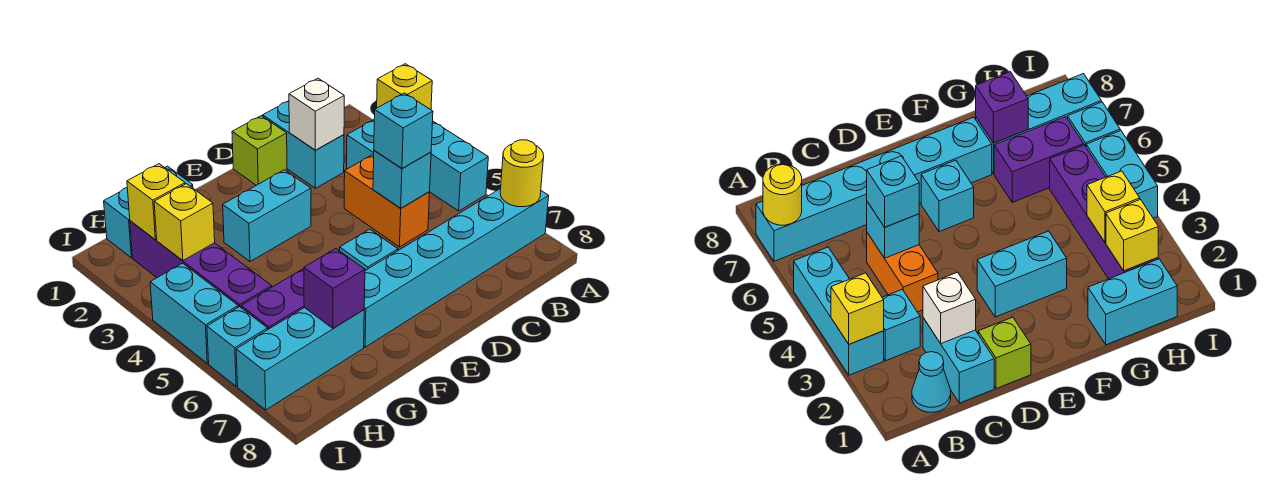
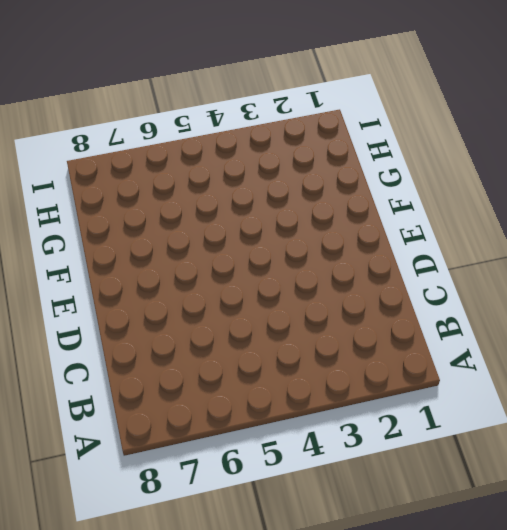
none -> cyan brick A3:A5 level 1
none -> cyan brick A7:F7 level 1
none -> cyan cone B1 level 1

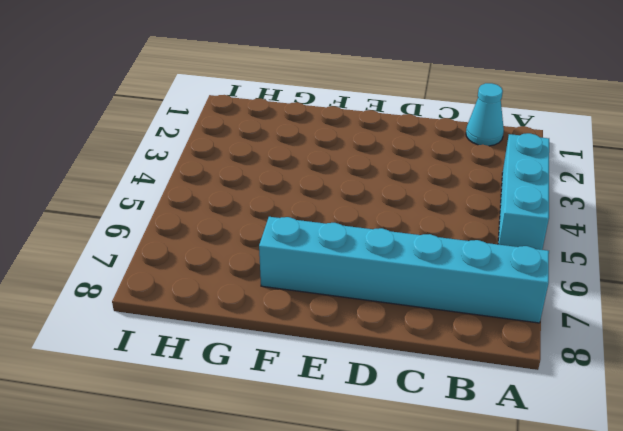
none -> cyan brick B3 level 1
none -> cyan brick C1:C2 level 1
none -> orange brick C4:C5 level 1

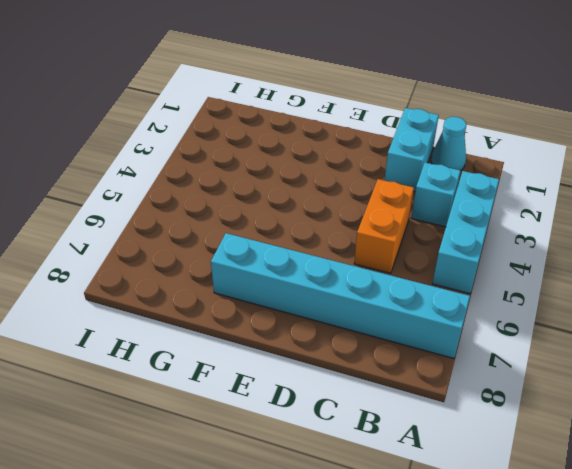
none -> lime brick D1 level 1
none -> cyan brick E3:F3 level 1
none -> cyan brick E6 level 1

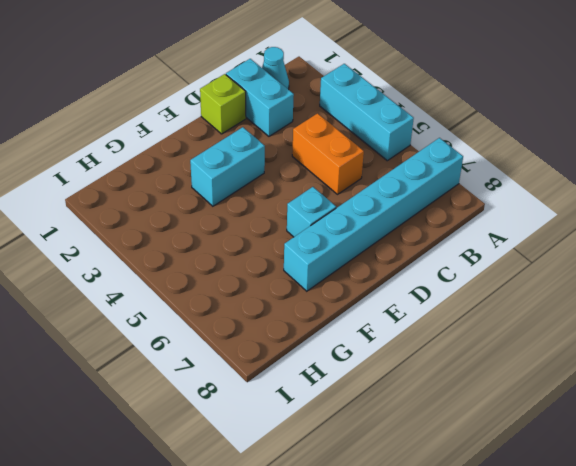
none -> cyan brick B3 level 1
none -> cyan brick G1:H1 level 1
none -> purple brick G6:H6 level 1

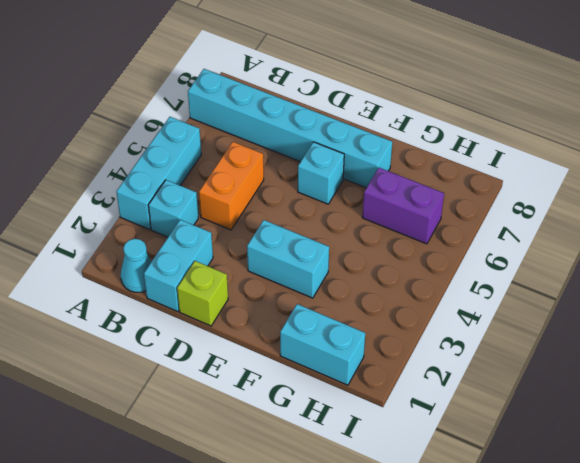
none -> cyan brick G7:I7 level 1
none -> purple brick H2:H5 level 1
none -> cyan brick I4:I5 level 1

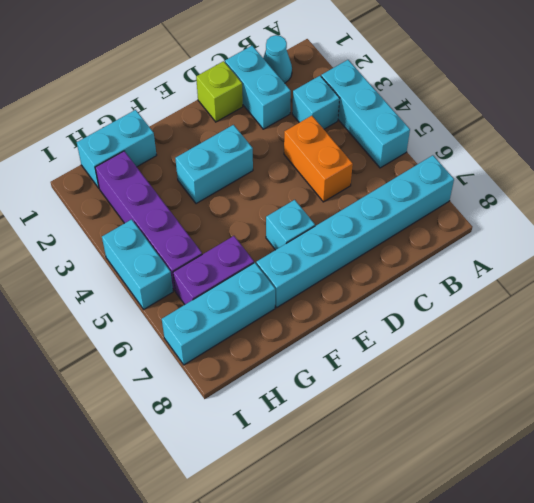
none -> cyan brick I6 level 1
none -> yellow brick A3 level 2
none -> yellow round brick A7 level 2

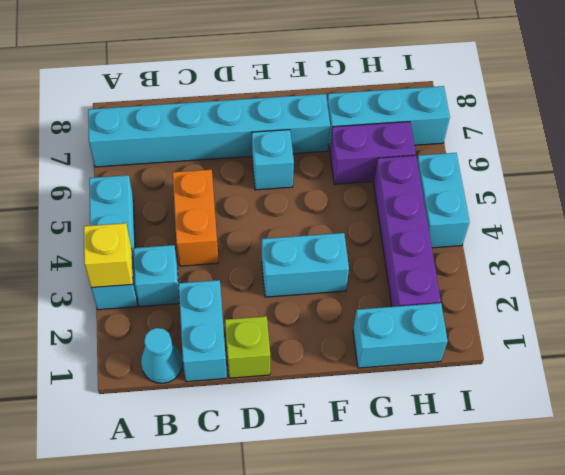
none -> cyan brick I6 level 1
none -> yellow round brick A7 level 2
none -> white brick C2 level 2

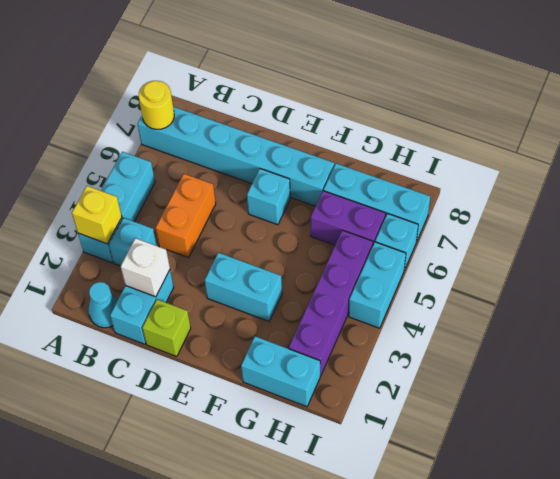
none -> cyan brick C5 level 2
none -> purple brick G7 level 2
none -> yellow brick H2 level 2

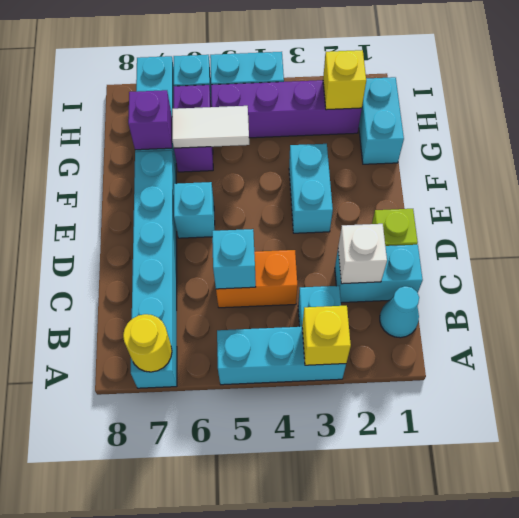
white tile G5:G6 level 2 -> none
none -> yellow brick H3 level 2
none -> cyan brick C5 level 3

